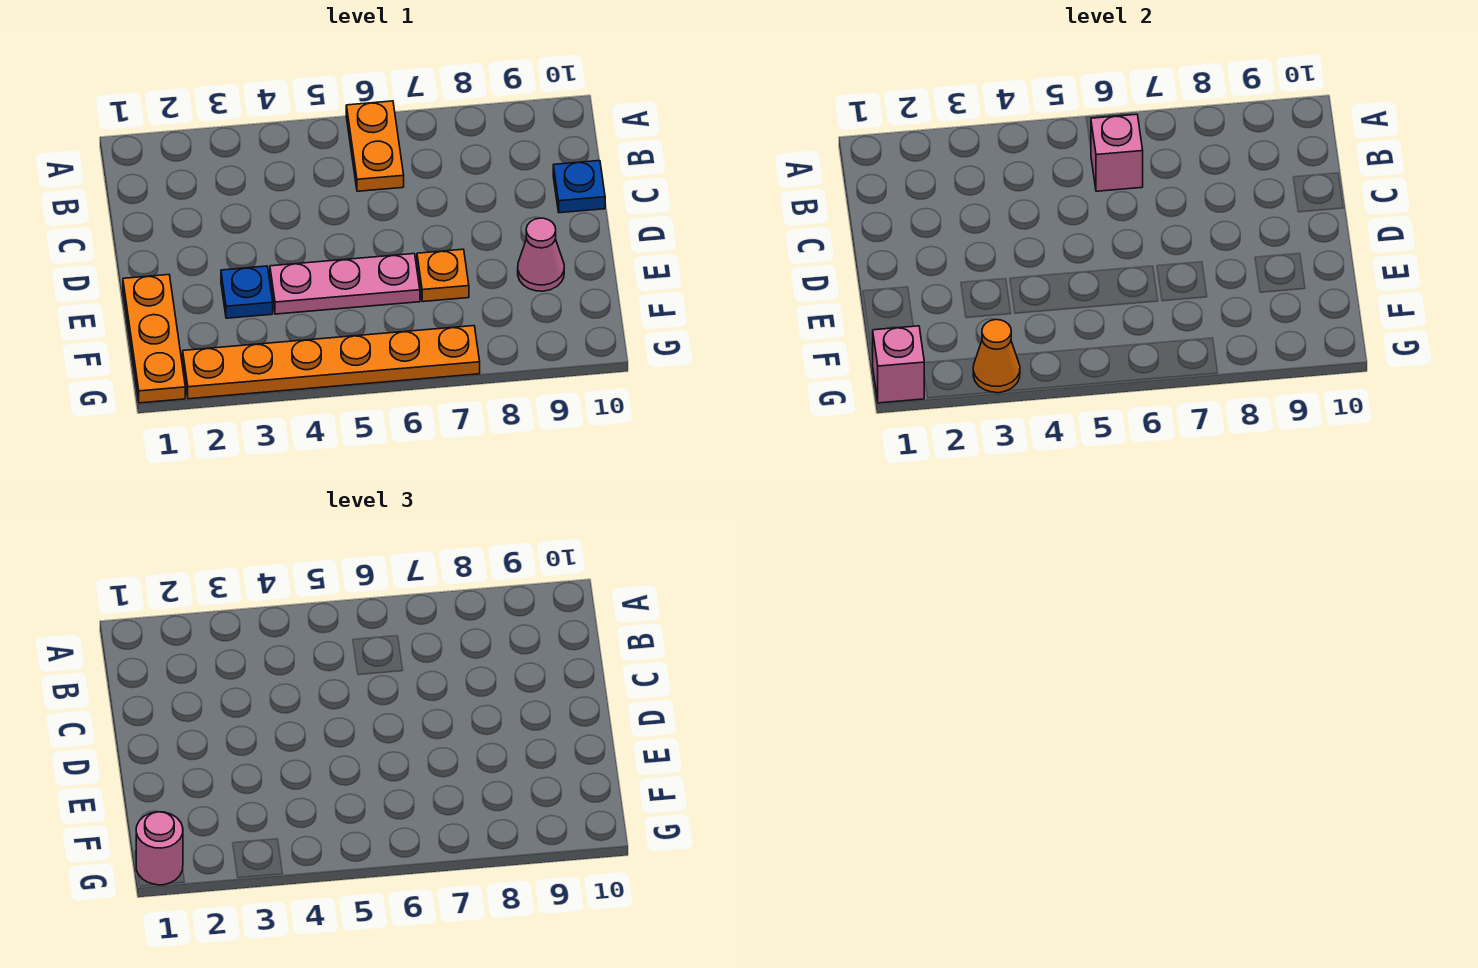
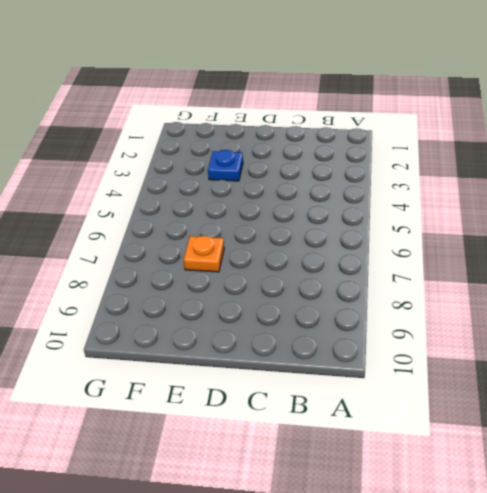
none -> orange plate A6:B6 level 1
none -> blue plate C10 level 1
none -> orange plate E1:G1 level 1

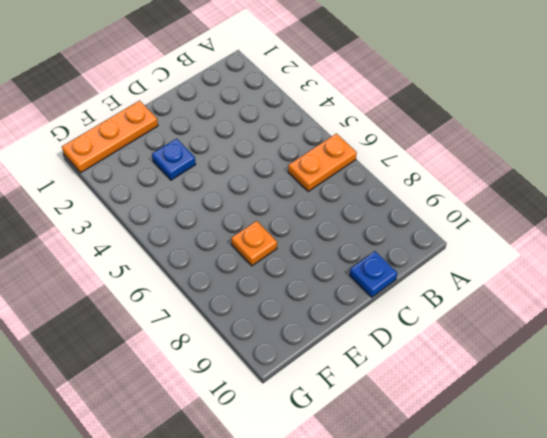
none -> pink plate E4:E6 level 1
none -> pink cone E9 level 1
none -> orange plate G2:G7 level 1

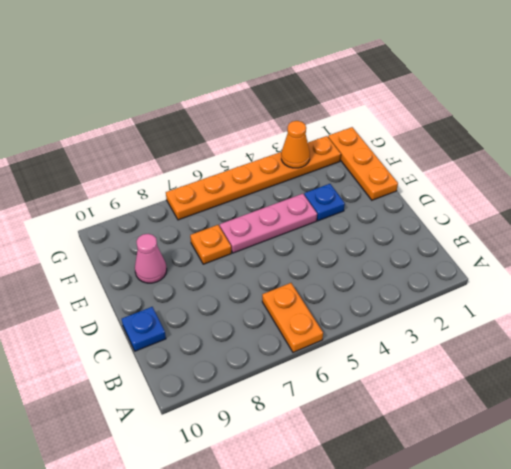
none -> pink brick B6 level 2
none -> pink brick G1 level 2
none -> pink round brick G1 level 3

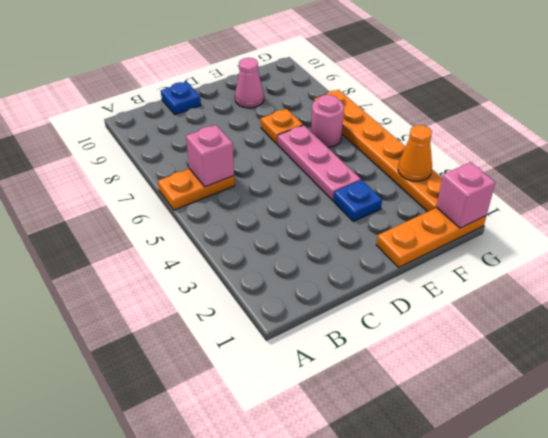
pink round brick F6 level 1 -> pink round brick G1 level 3

